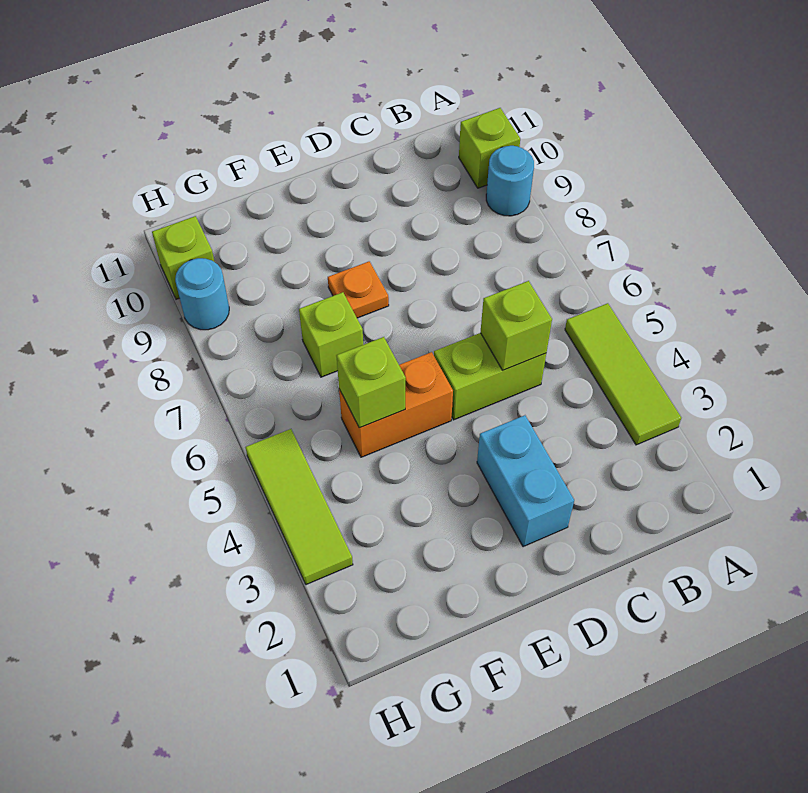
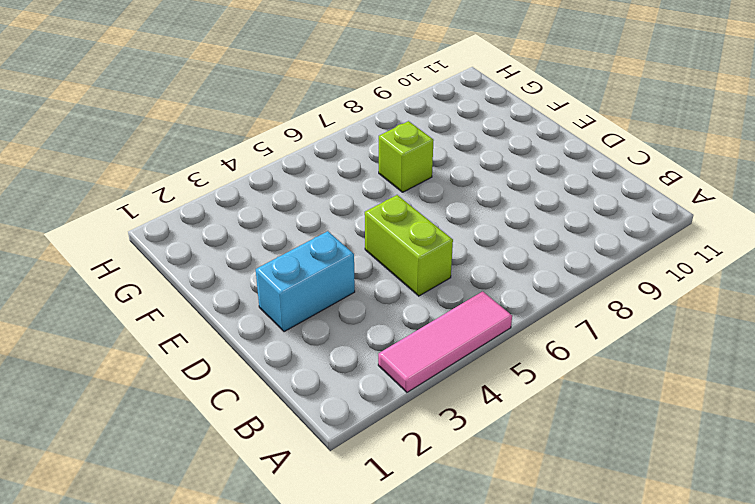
pink tile A3:A5 level 1 -> lime tile A3:A5 level 1
none -> cyan round brick A9 level 1
none -> lime brick A10 level 1
none -> orange brick E5:F5 level 1

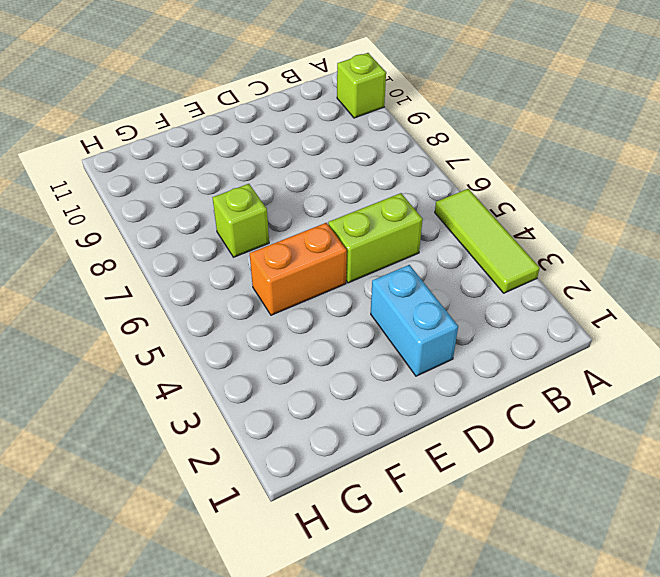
none -> cyan round brick A9 level 1
none -> orange plate E8 level 1
none -> lime tile H3:H5 level 1

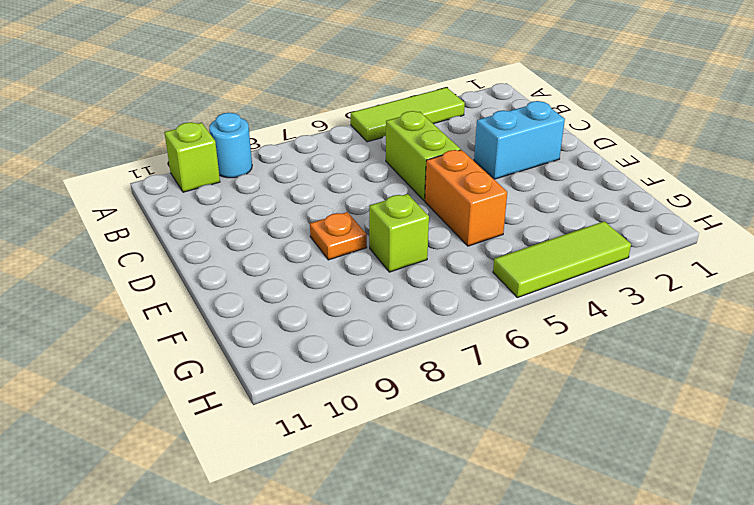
none -> cyan round brick H9 level 1
none -> lime brick H10 level 1
none -> lime brick C5 level 2

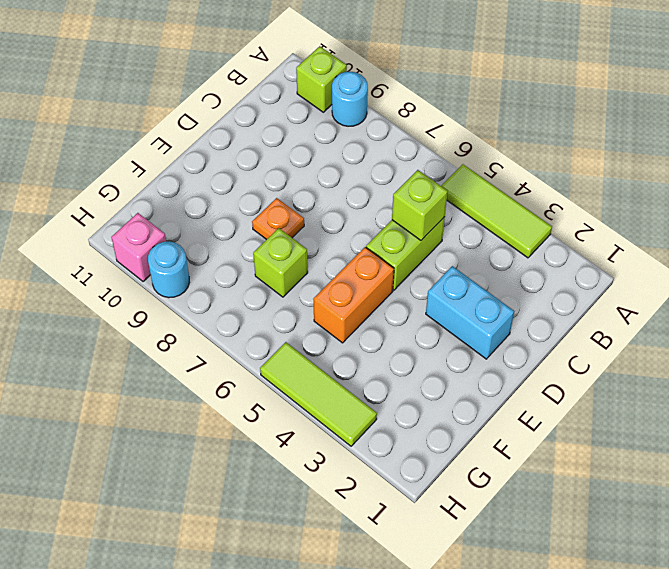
pink brick H10 level 1 -> lime brick H10 level 1
none -> lime brick F5 level 2

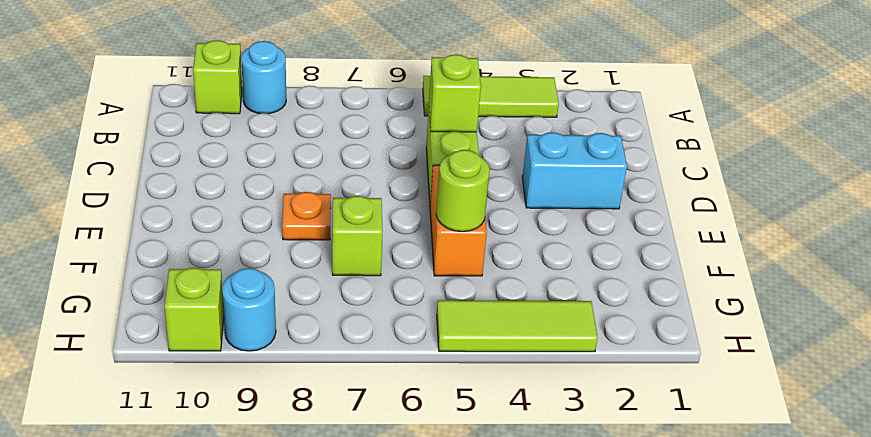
lime round brick F5 level 2 -> lime brick F5 level 2

